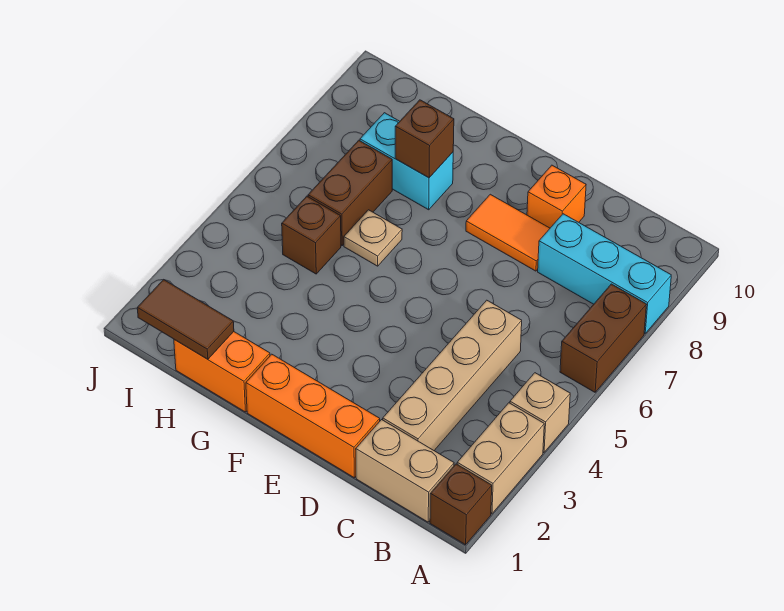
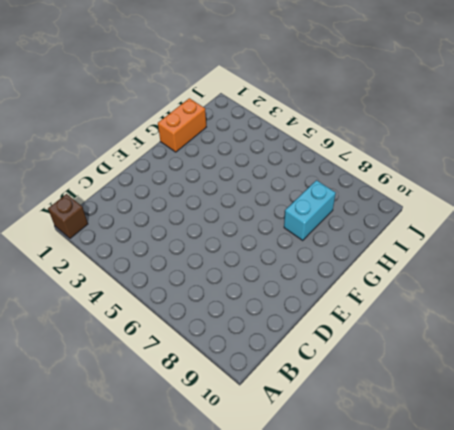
none -> tan brick A2:A3 level 1
none -> tan brick A4 level 1
none -> brown brick A6:A7 level 1

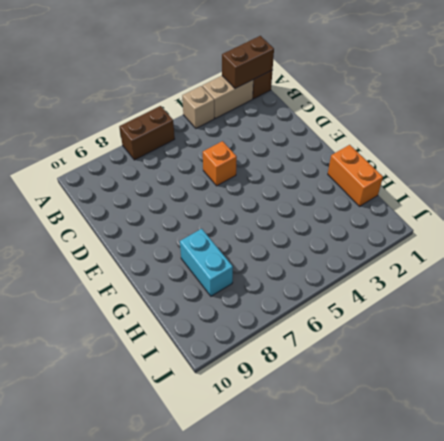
brown brick A1:A2 level 2 -> brown brick H6:H7 level 1
orange brick D5 level 1 -> orange brick D9 level 1
none -> cyan brick A8:C8 level 1
none -> tan brick B1:C1 level 1
none -> tan brick C2:C5 level 1

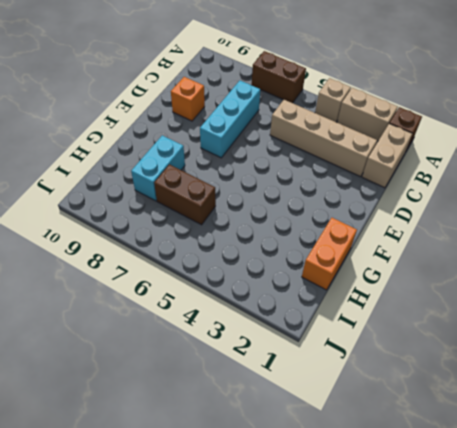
cyan brick C7:E7 level 1 -> cyan brick A8:C8 level 1
none -> orange brick D1:F1 level 1
none -> orange tile D8:E8 level 1
none -> tan plate G6 level 1

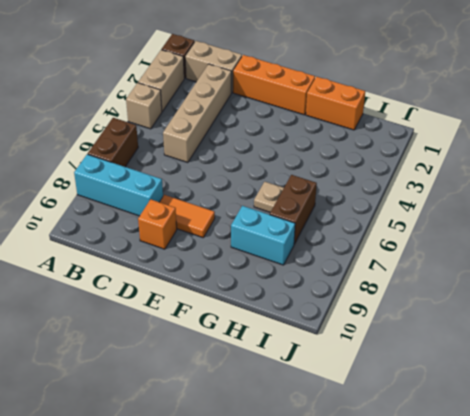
none -> brown brick H5 level 1
none -> brown brick G8 level 2
none -> brown tile H1:I1 level 2

